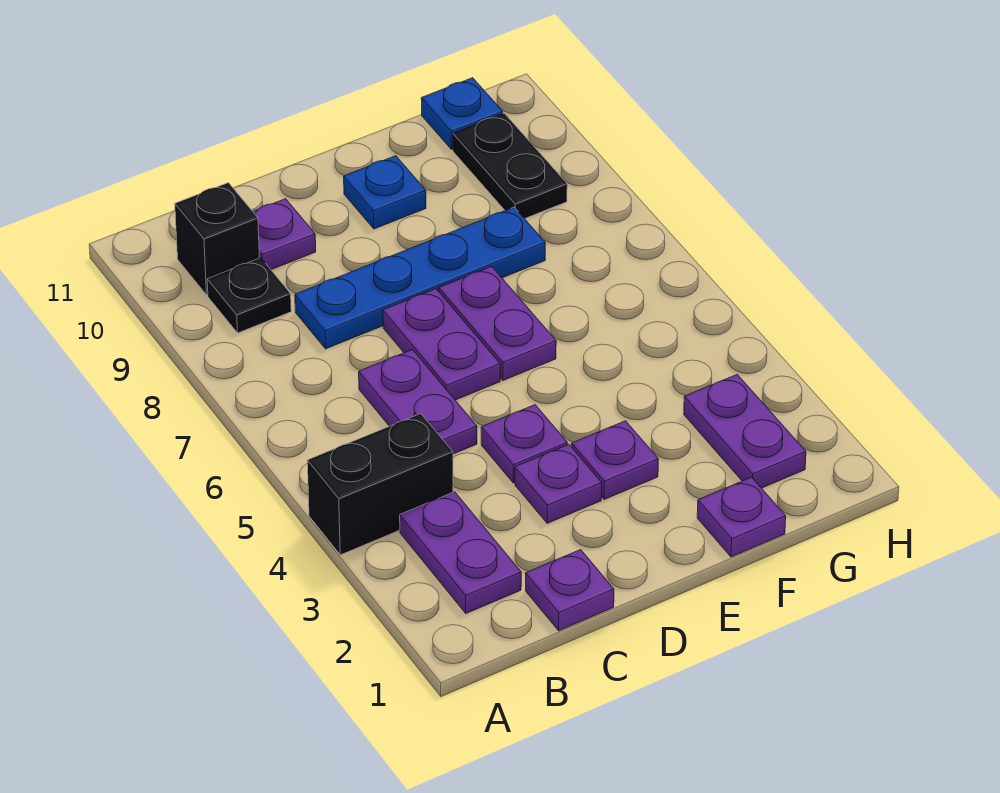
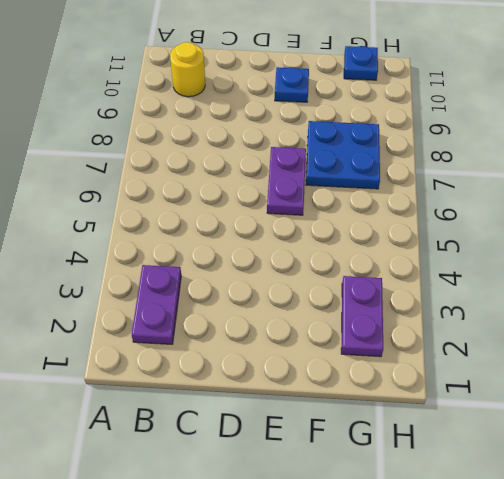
yellow round brick B10 level 1 -> black brick B10 level 1
blue plate F7:G8 level 1 -> blue plate C8:F8 level 1
none -> black brick A4:B4 level 1
none -> black plate B9 level 1
none -> purple plate C1 level 1

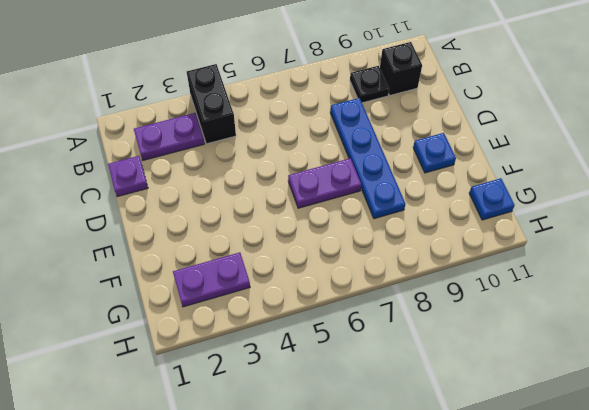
none -> purple plate C5:C6 level 1
none -> purple plate C10 level 1
none -> purple plate D3 level 1

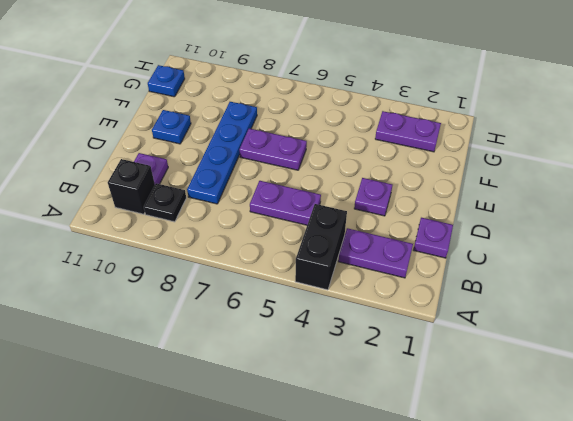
none -> purple plate D4 level 1
none -> purple plate D6:D7 level 1
none -> purple plate E3 level 1

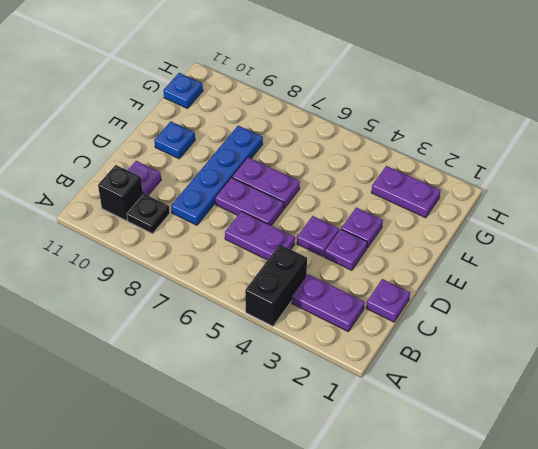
none -> purple plate F1 level 1
none -> black plate G9:G10 level 1

